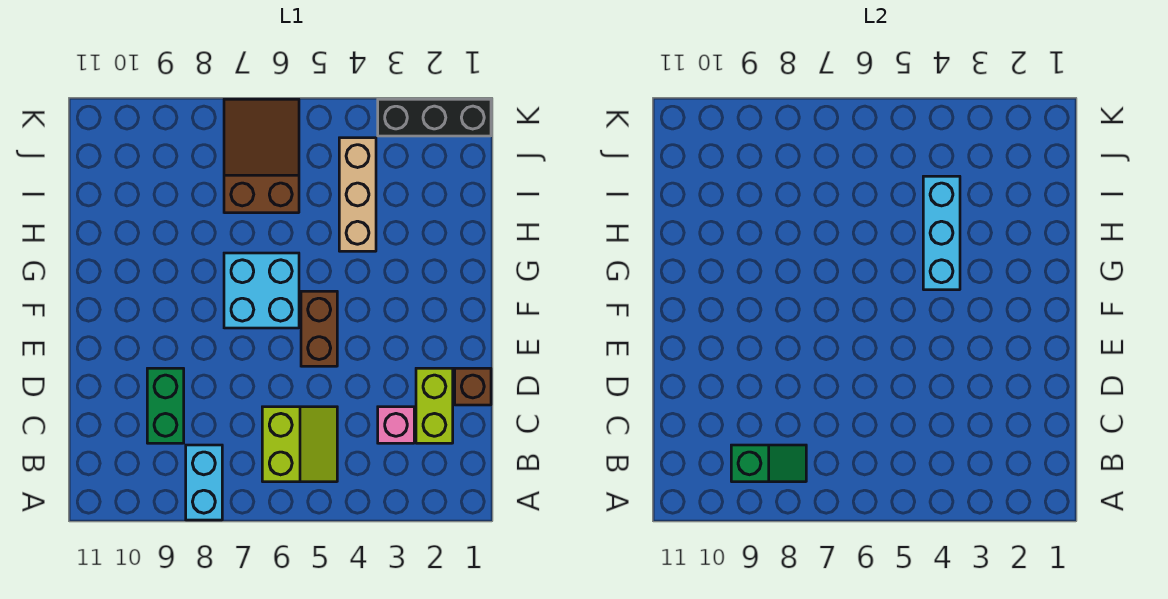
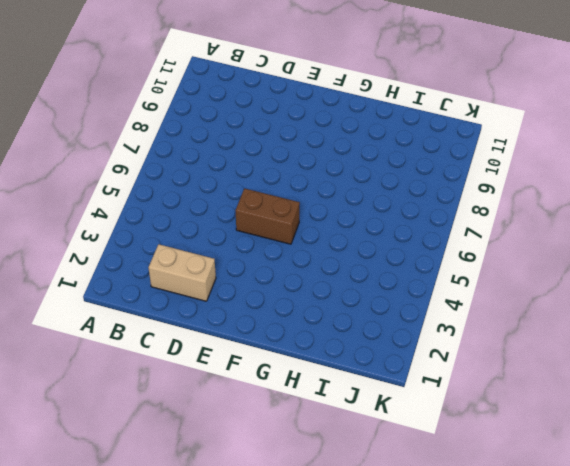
tan brick C2:D2 level 1 -> lime brick C2:D2 level 1
none -> cyan brick A8:B8 level 1
none -> lime slope B5:C6 level 1 top 6
none -> pink brick C3 level 1

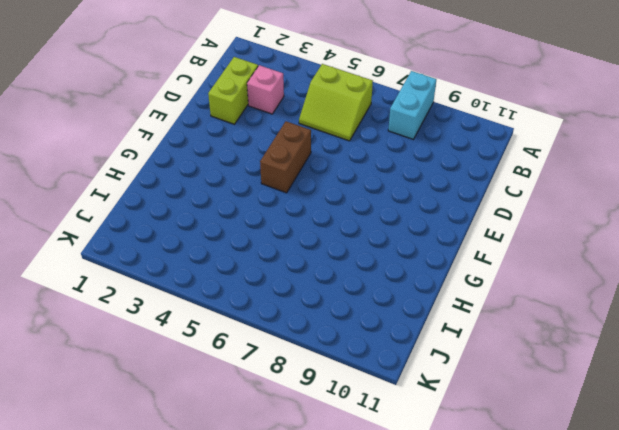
lime slope B5:C6 level 1 top B -> lime slope B5:C6 level 1 top 6
none -> green brick C9:D9 level 1
none -> brown brick D1 level 1
none -> cyan brick F6:G7 level 1

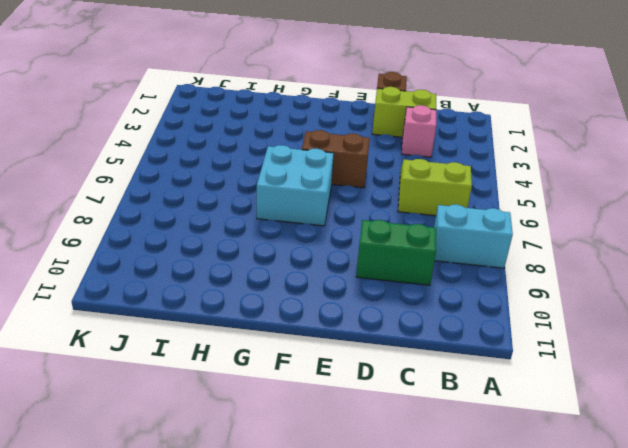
none -> tan brick H4:J4 level 1
none -> brown slope I6:K7 level 1 top I
none -> black brick K1:K3 level 1

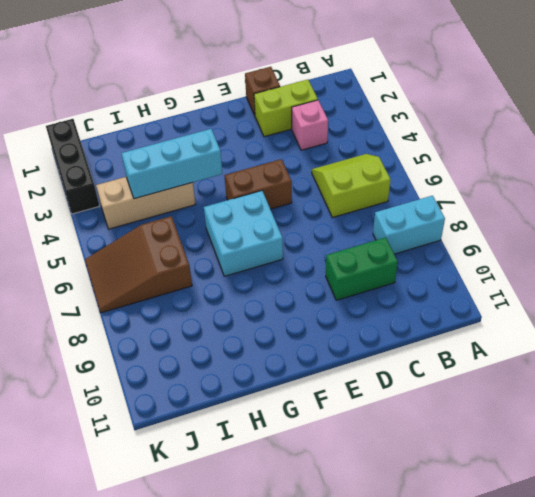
none -> green slope B8:B9 level 2 top 9

